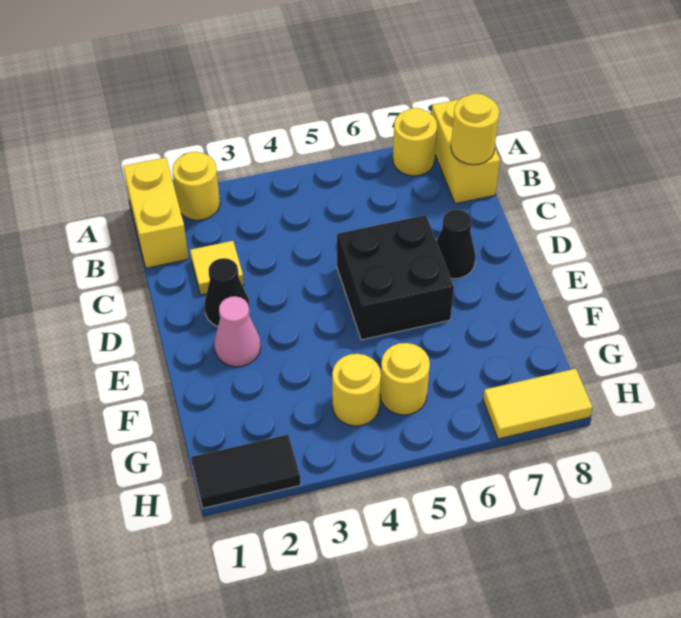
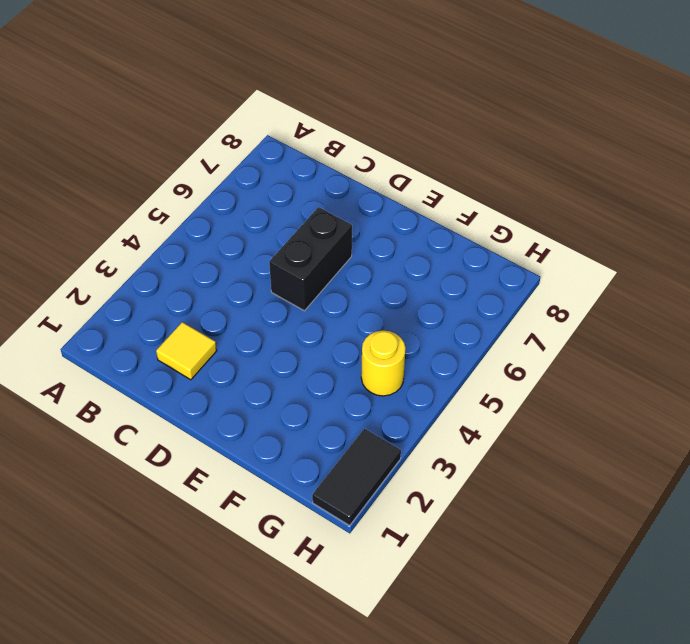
black brick D5:D6 level 1 -> black brick D5:E6 level 1
none -> yellow brick A1:B1 level 1
none -> yellow round brick A2 level 1
none -> yellow round brick A7 level 1

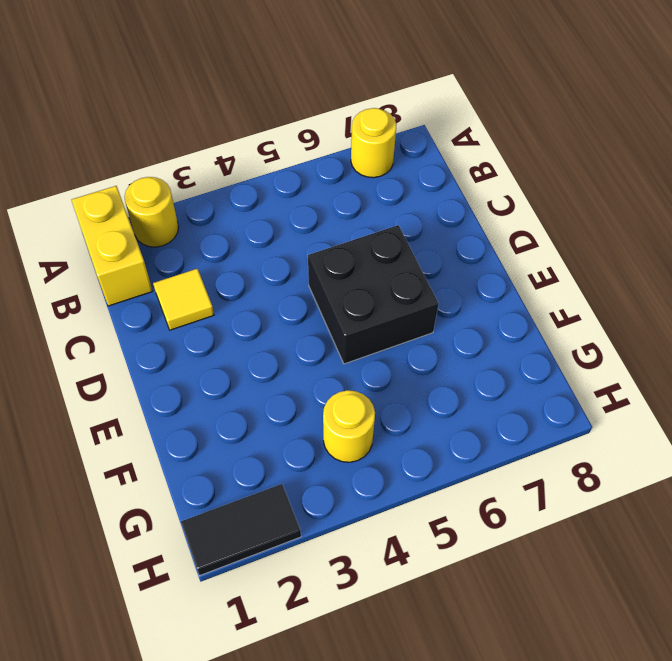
none -> yellow brick A8:B8 level 1
none -> black cone D2 level 1
none -> black cone D7 level 1

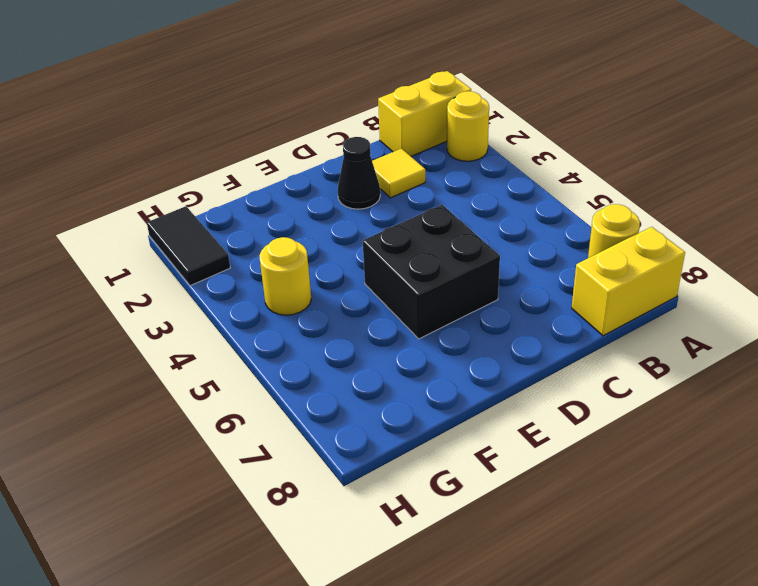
none -> black cone D7 level 1
none -> pink cone E2 level 1
none -> yellow round brick G5 level 1

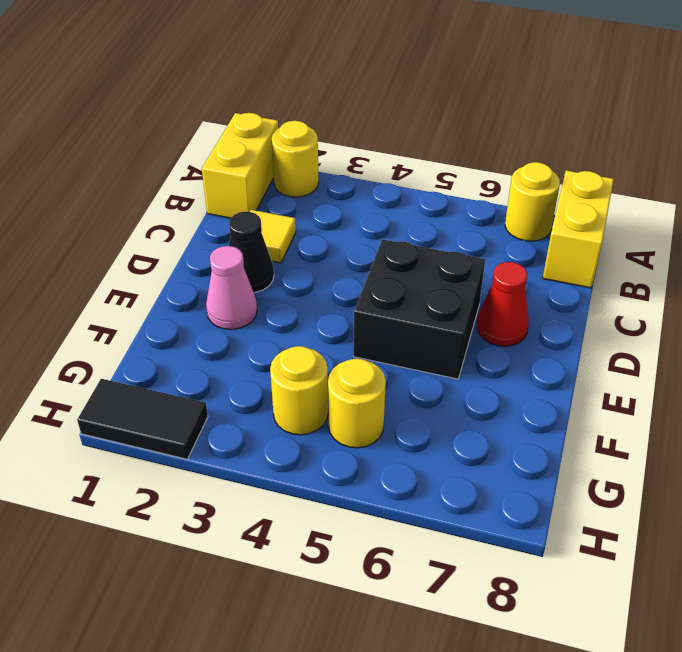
red cone D7 level 1 -> black cone D7 level 1
none -> yellow tile H7:H8 level 1
none -> yellow round brick B8 level 2

